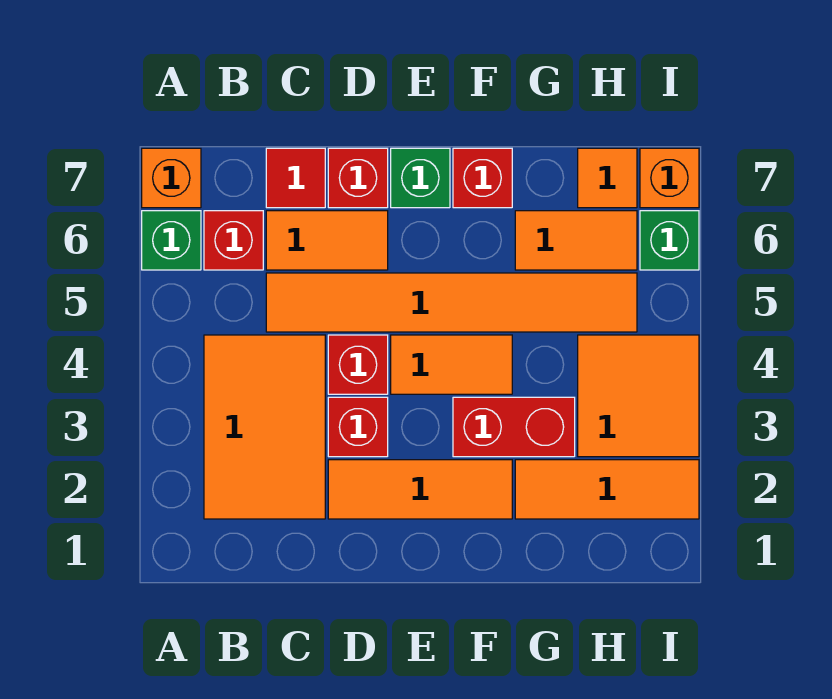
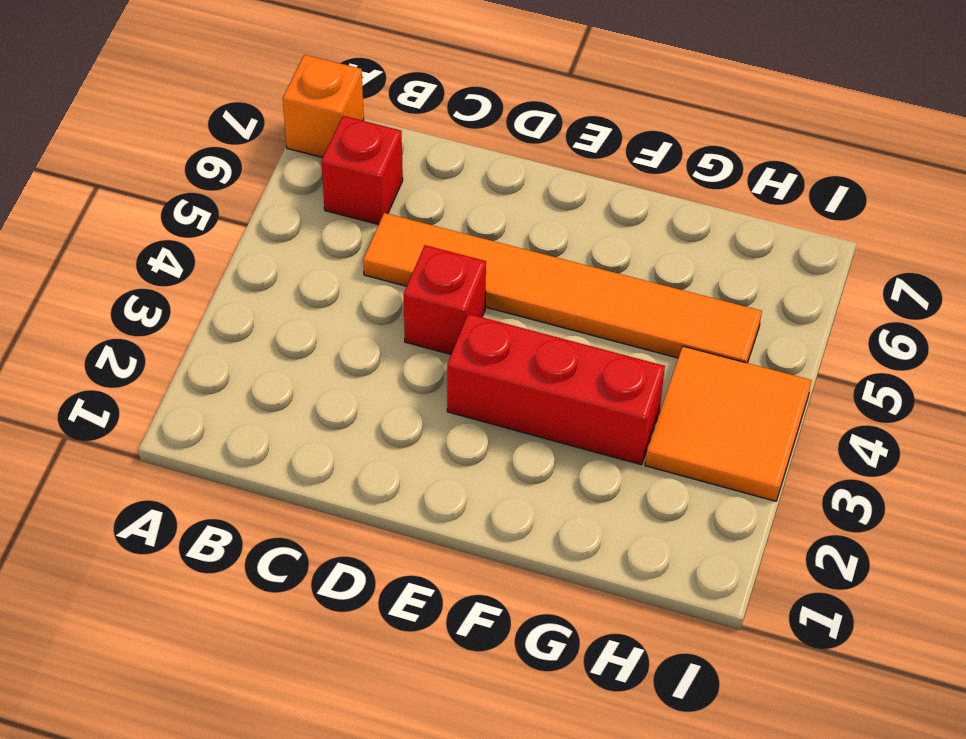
red brick E3:G3 level 1 -> red brick F3:G3 level 1
none -> green brick A6 level 1
none -> orange tile B2:C4 level 1
none -> orange tile C6:D6 level 1

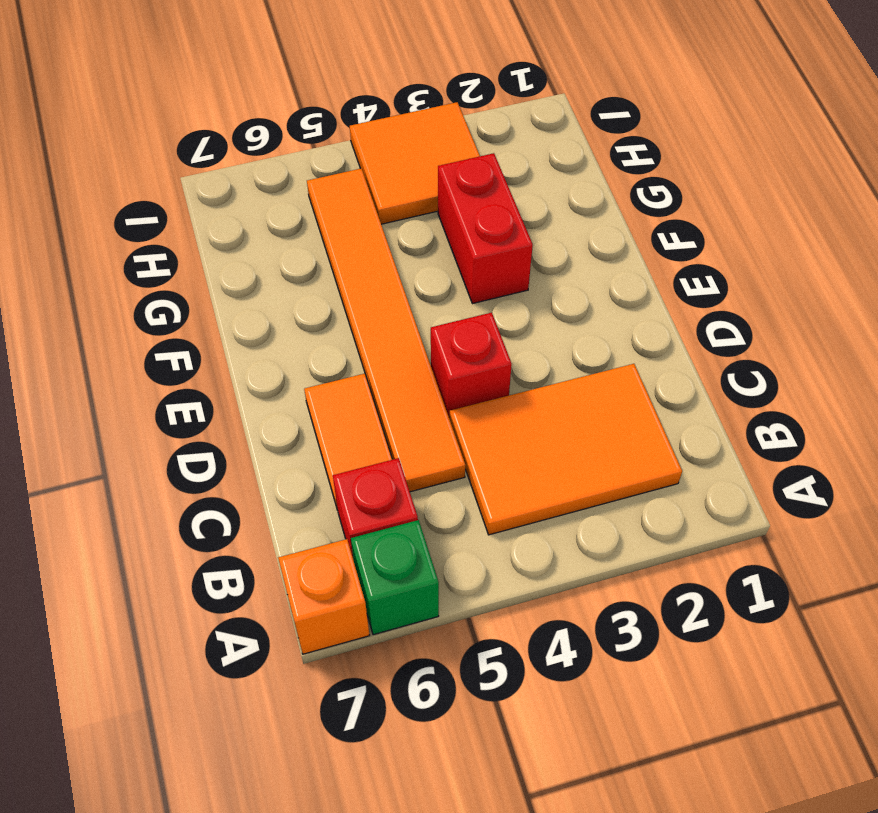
none -> red tile C7 level 1
none -> orange tile D2:F2 level 1
none -> red brick D3 level 1

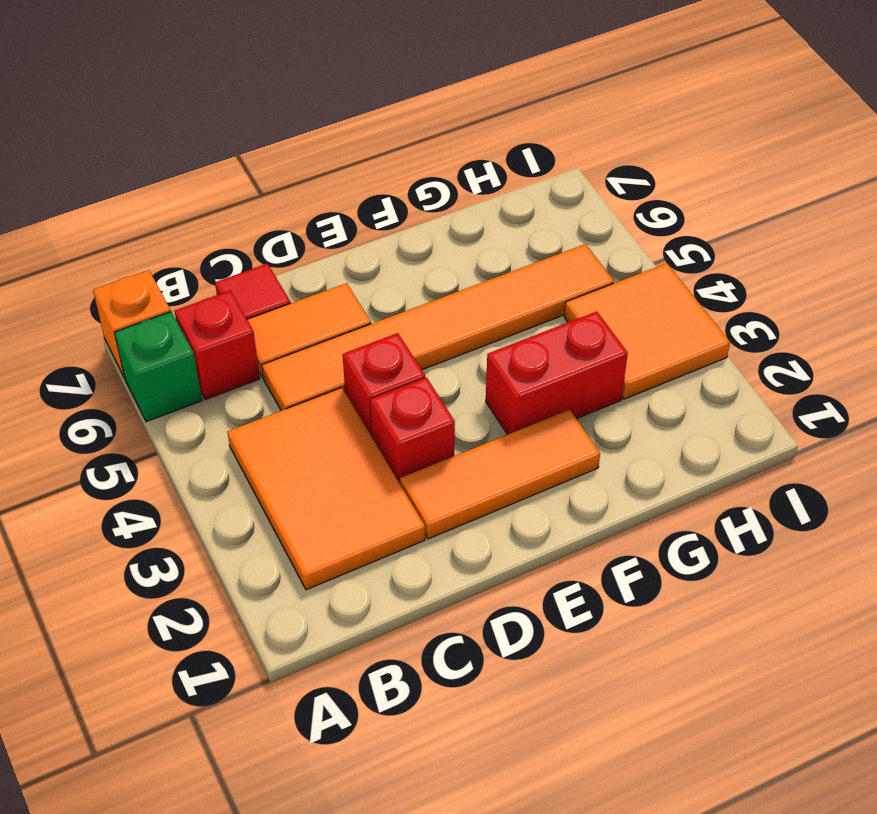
none -> red brick D7 level 1
none -> orange tile E4:F4 level 1
none -> green brick E7 level 1

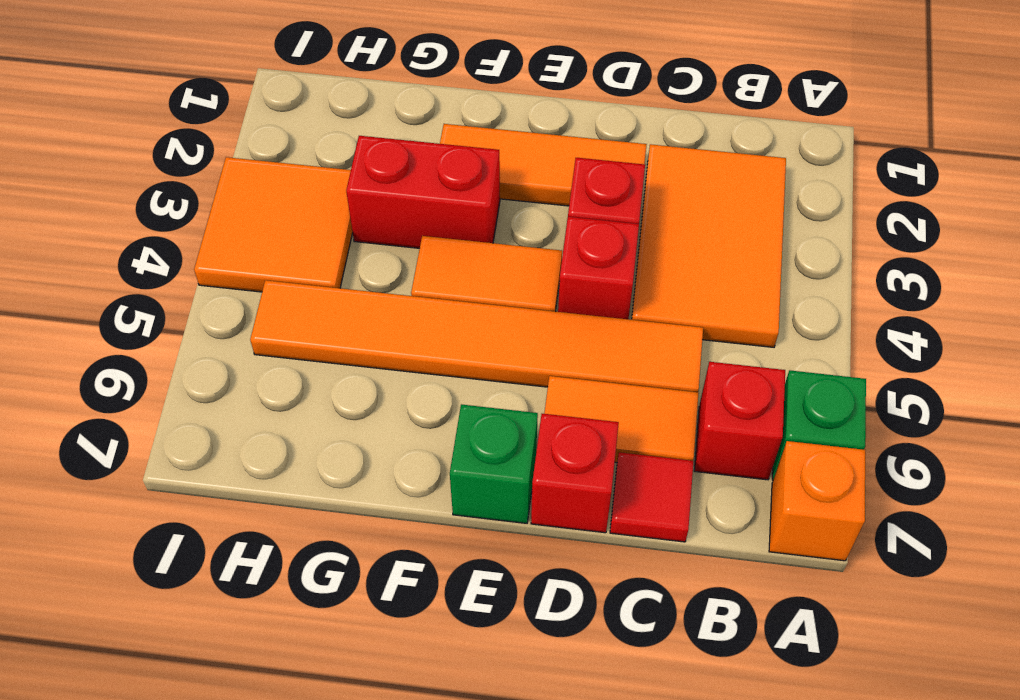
none -> red brick F7 level 1
none -> orange tile G2:I2 level 1
none -> orange tile G6:H6 level 1

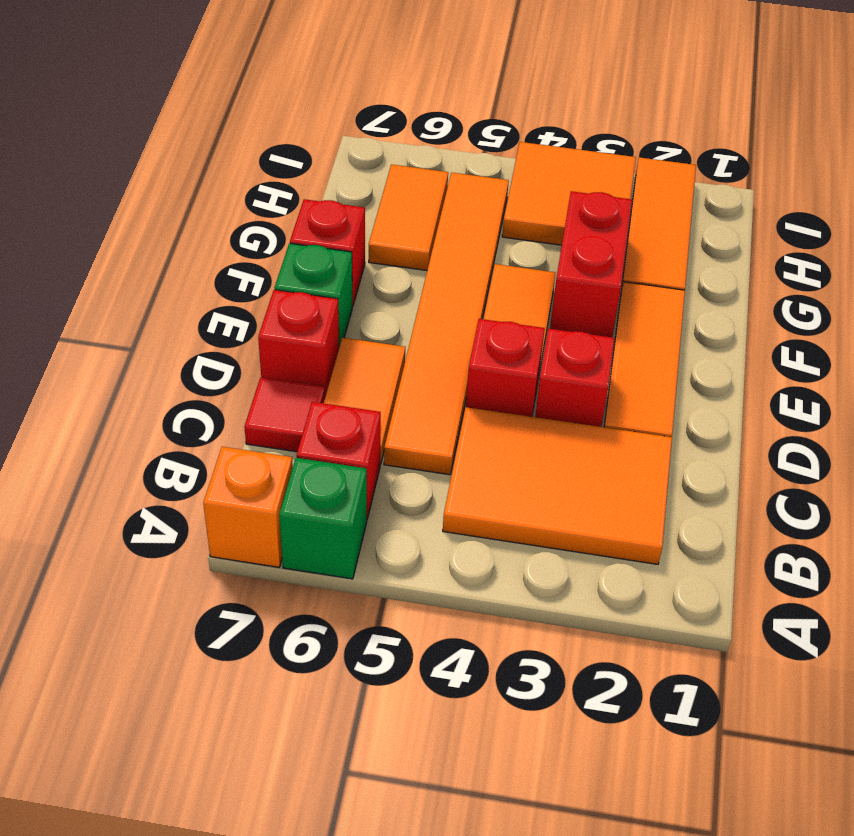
none -> orange tile H7 level 1
none -> green brick I6 level 1
none -> orange brick I7 level 1

